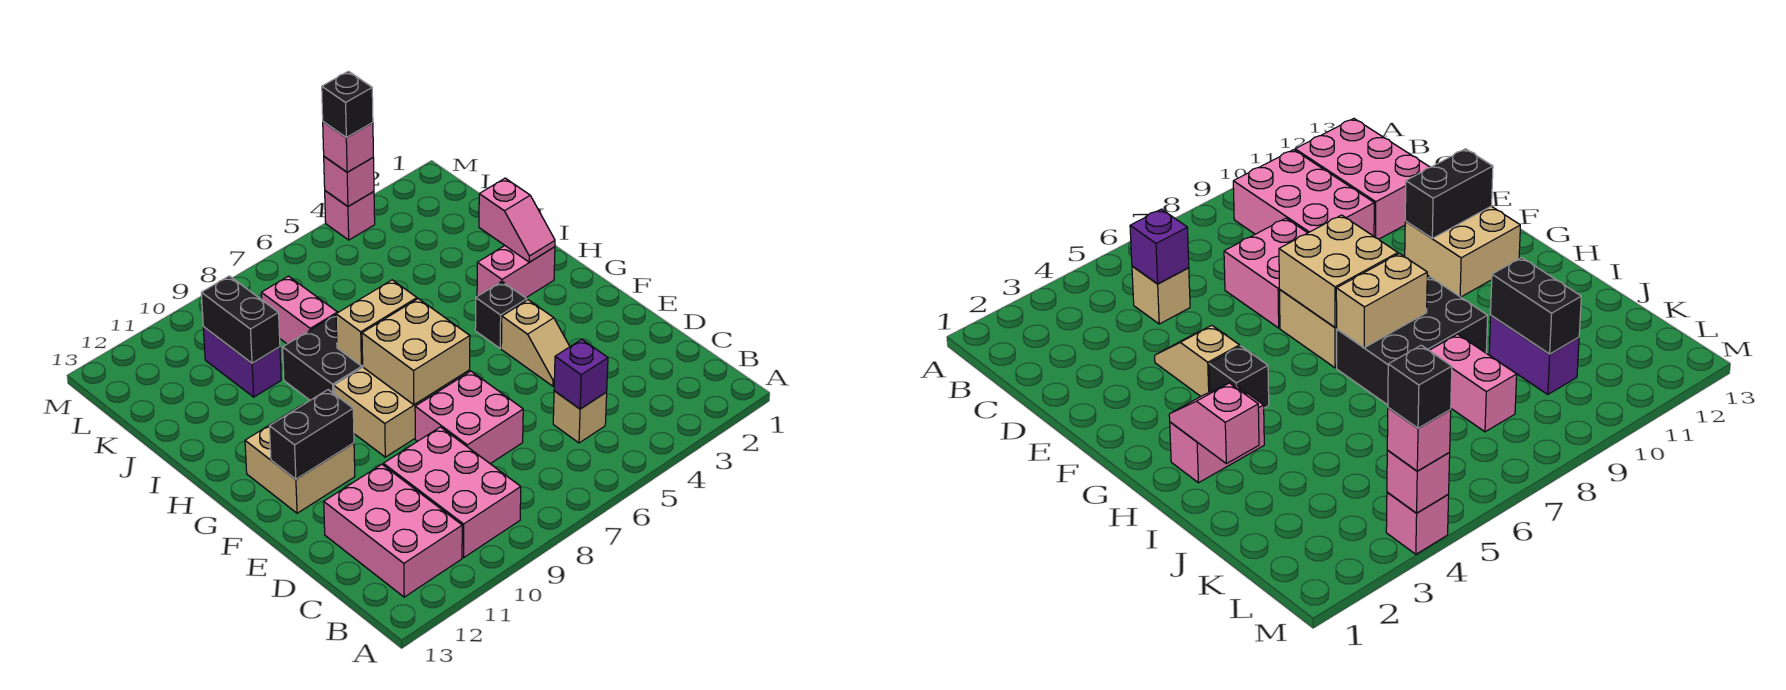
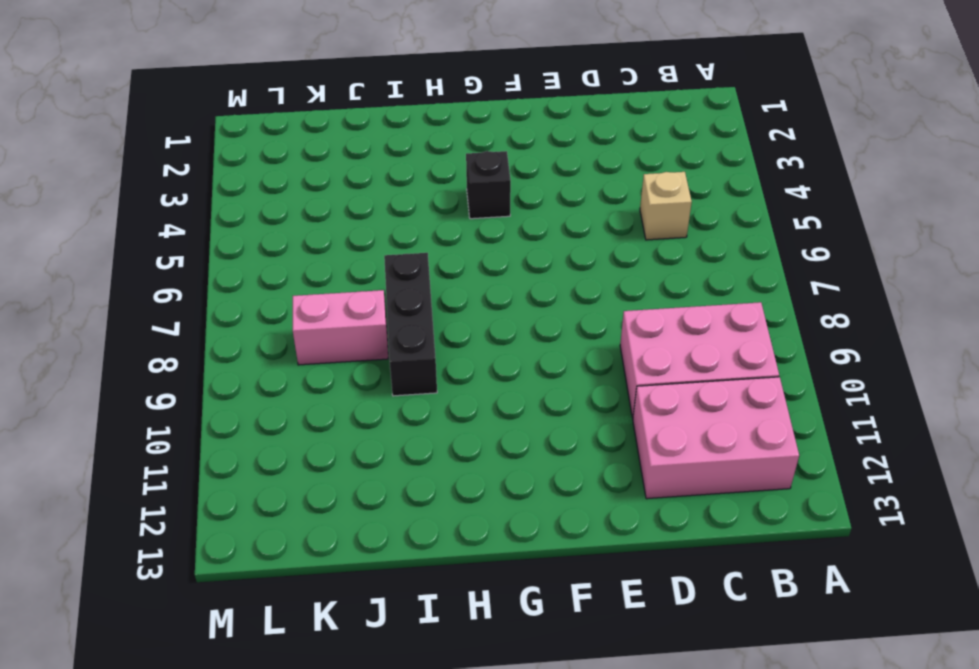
black brick I7:I9 level 1 -> black brick H7:I9 level 1
none -> pink brick D7:E8 level 1
none -> tan slope E4:F4 level 1 top F
none -> tan brick F7:G9 level 1

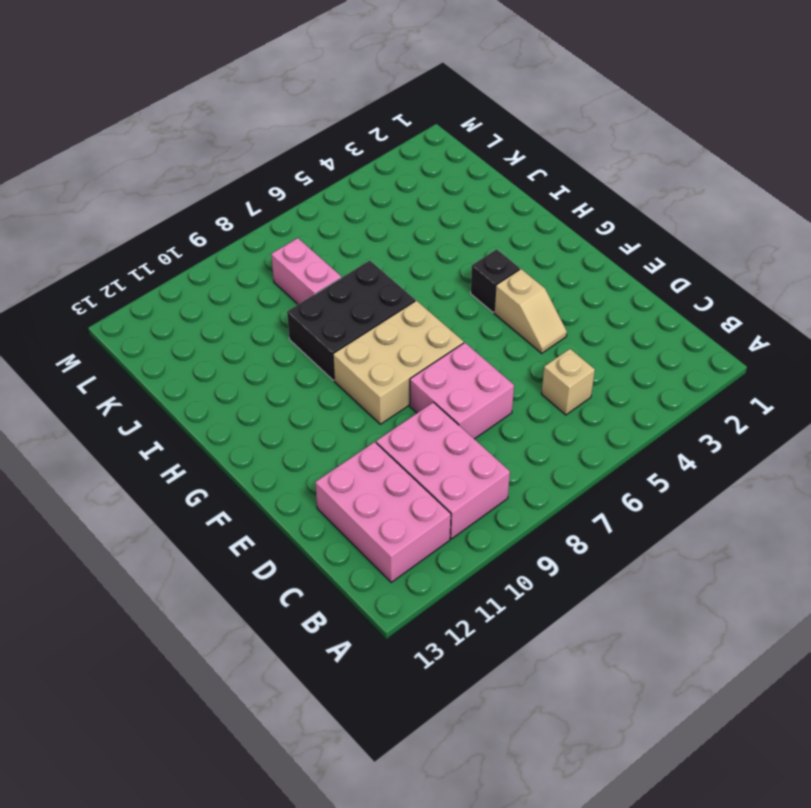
none -> tan brick F11:G12 level 1
none -> pink brick H2:H3 level 1
none -> purple brick J10:K10 level 1

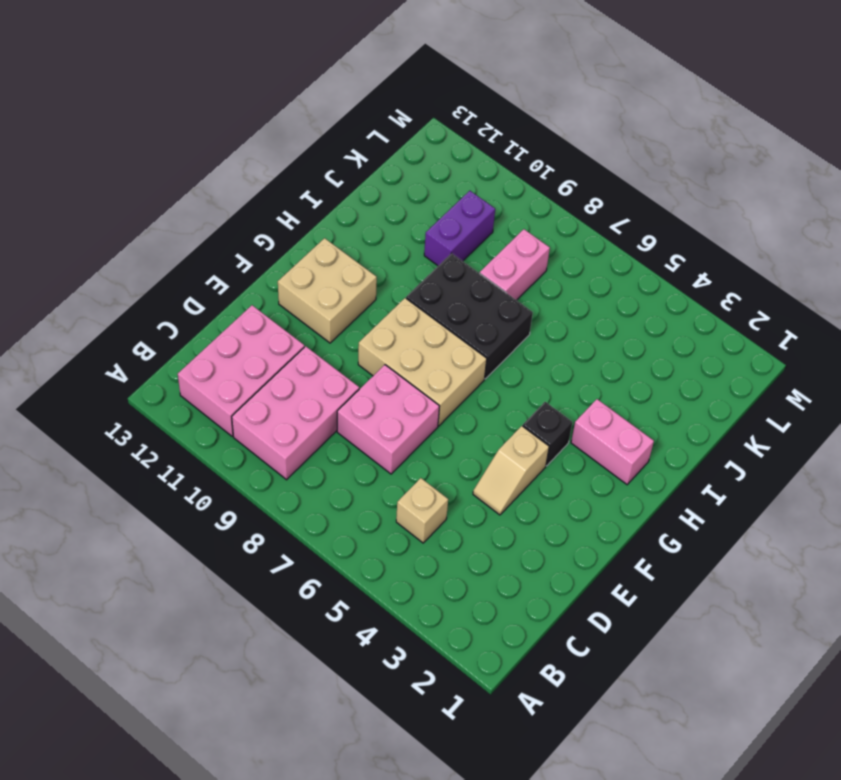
none -> pink brick M4 level 1
none -> purple brick C5 level 2
none -> tan brick F7:G8 level 2

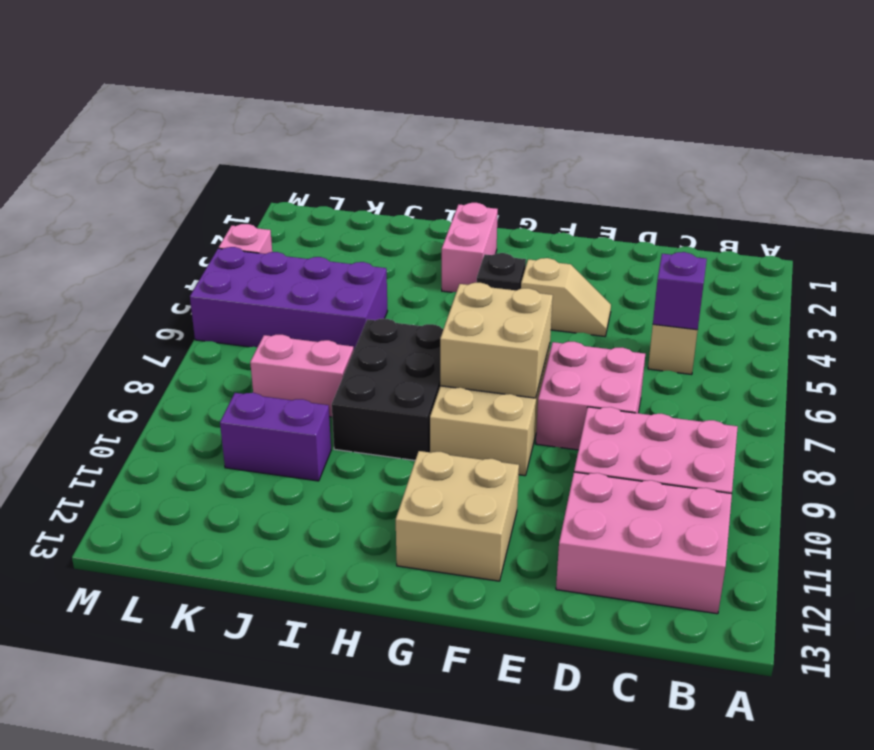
purple brick J5:M6 level 1 -> none
none -> black brick F11:F12 level 2
none -> pink slope H2:I2 level 2 top I
none -> tan brick H7:H8 level 2

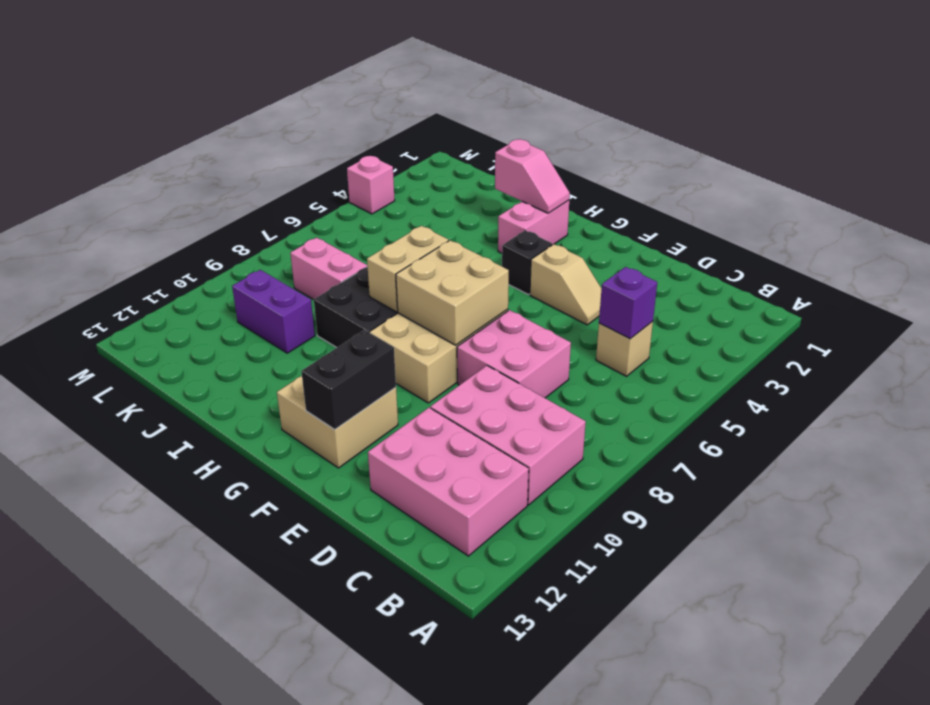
none -> black brick J10:K10 level 2
none -> pink brick M4 level 2
none -> pink brick M4 level 3

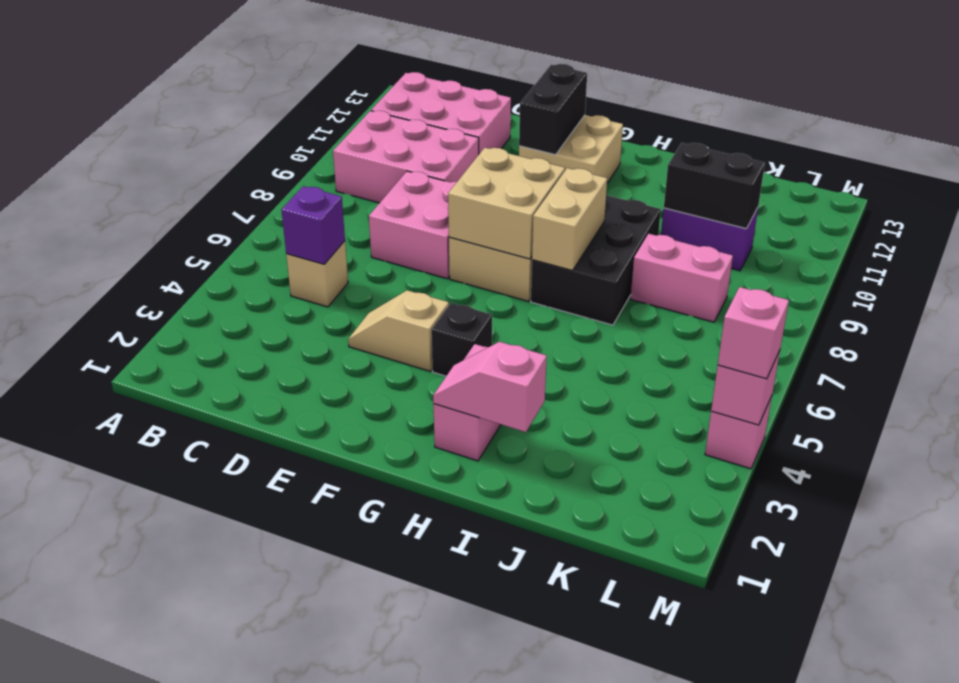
none -> black brick M4 level 4

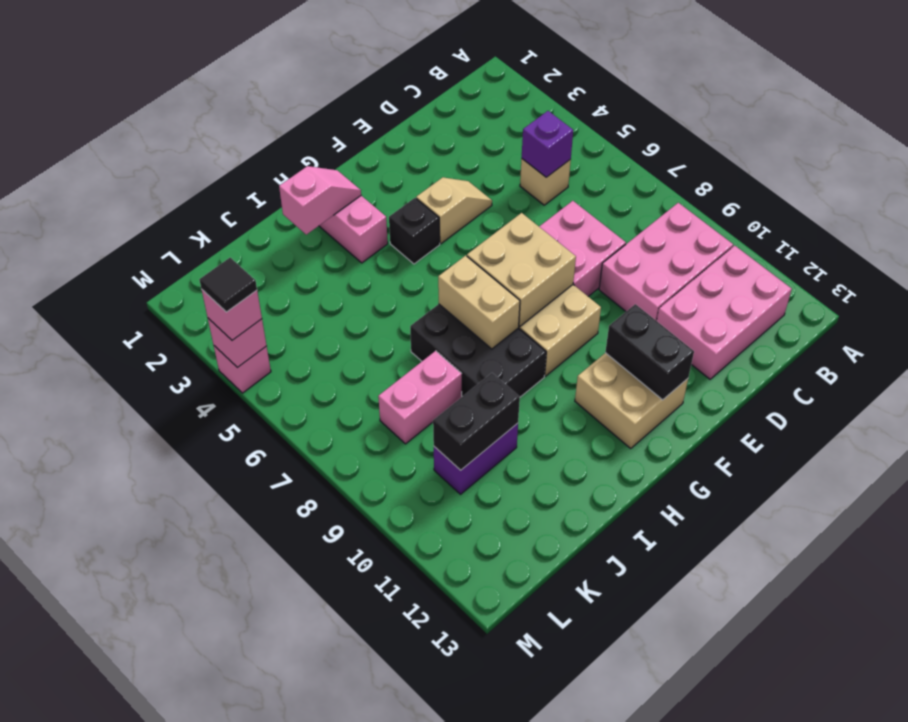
black tile M4 level 4 -> black brick M4 level 4

